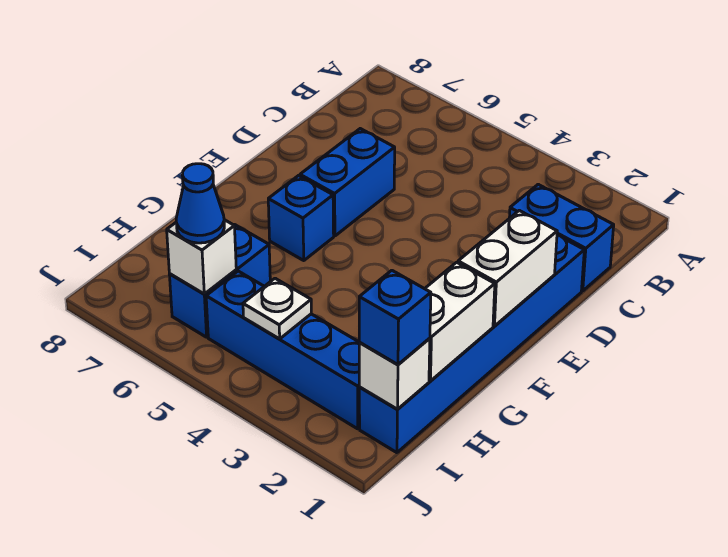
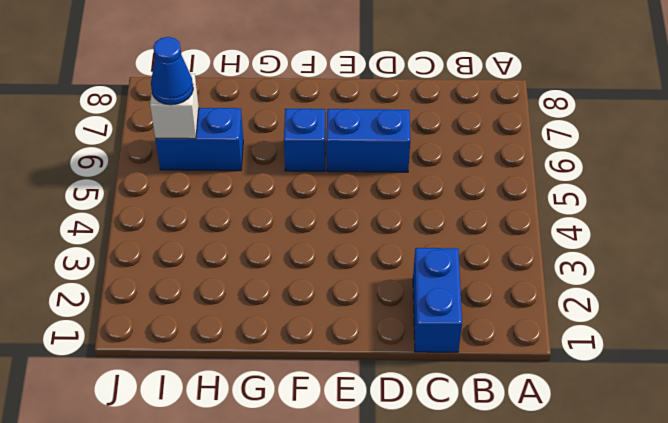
none -> blue brick D1:I1 level 1
none -> blue brick I2:I5 level 1
none -> white brick E1:F1 level 2

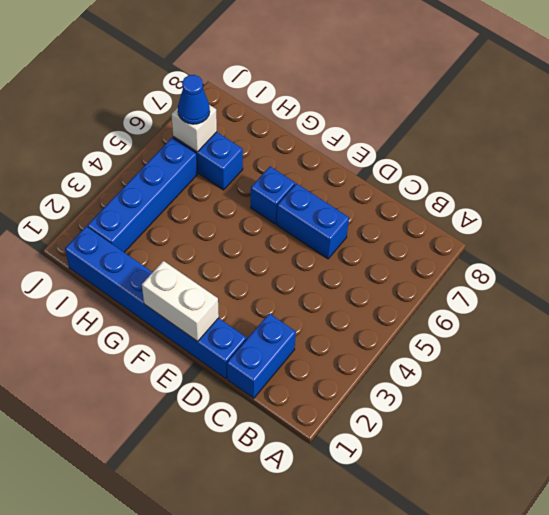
none -> white brick G1:H1 level 2
none -> white brick I1 level 2
none -> white plate I4 level 2

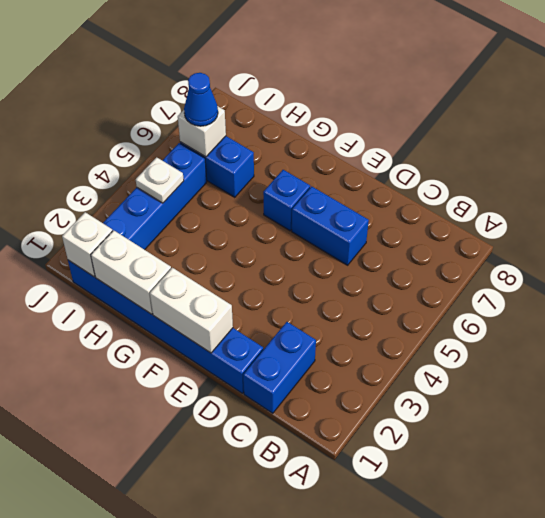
none -> blue brick I1 level 3

